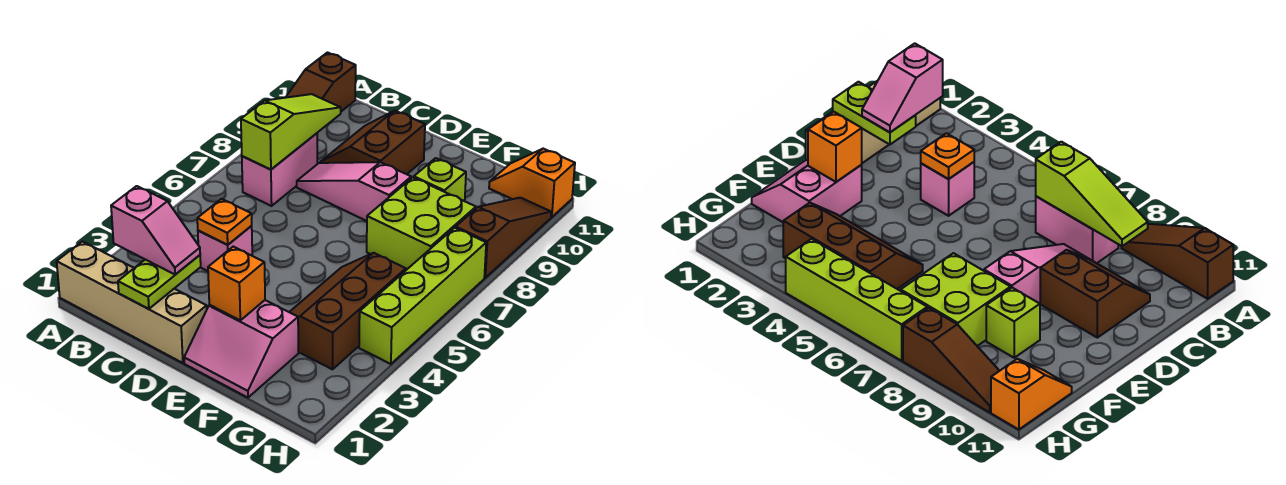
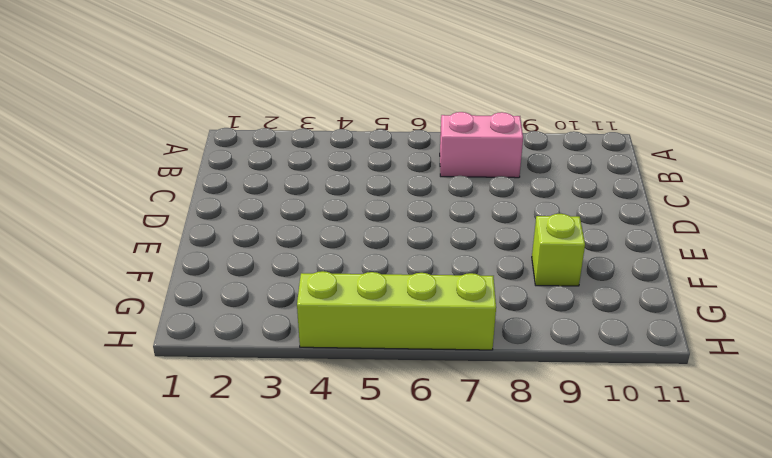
none -> tan brick A1:D1 level 1
none -> brown slope A9:A11 level 1 top 11
none -> pink brick C4 level 1

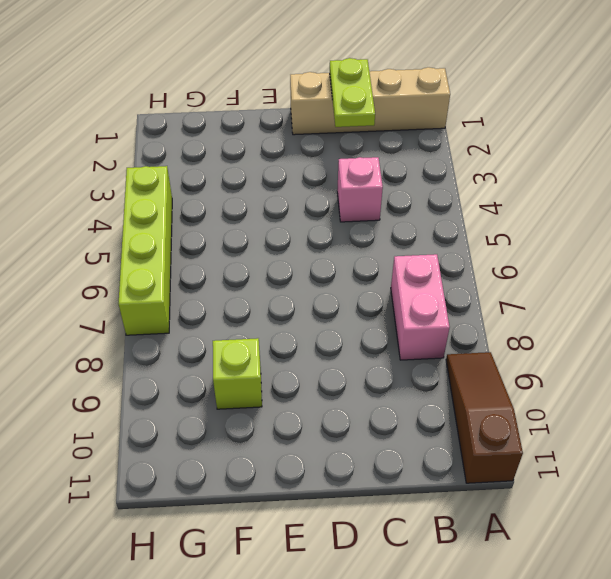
none -> pink slope C8:E8 level 1 top E
none -> brown slope C9:D10 level 1 top D
none -> pink slope E1:F2 level 1 top 2

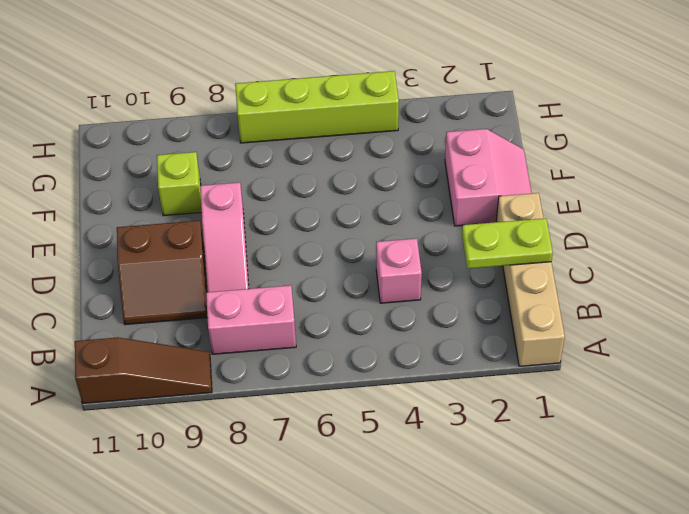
none -> brown slope F3:G5 level 1 top G
none -> lime brick F7:G8 level 1
none -> orange slope G11:H11 level 1 top H

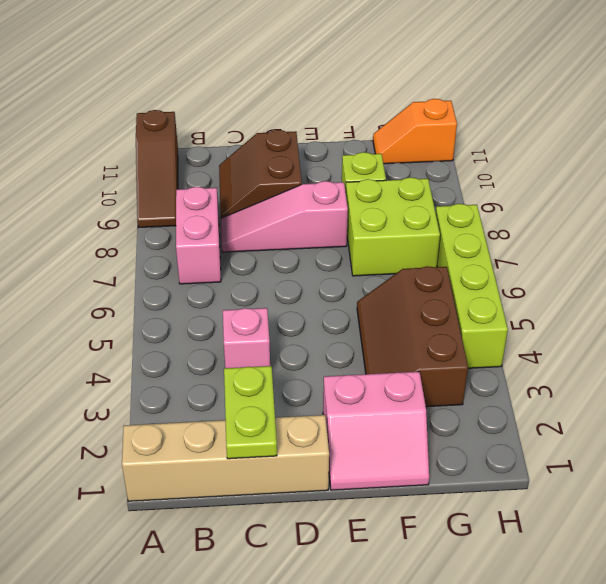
none -> brown slope H8:H10 level 1 top 8
none -> lime slope B7:B9 level 2 top 7
none -> orange plate C4 level 2

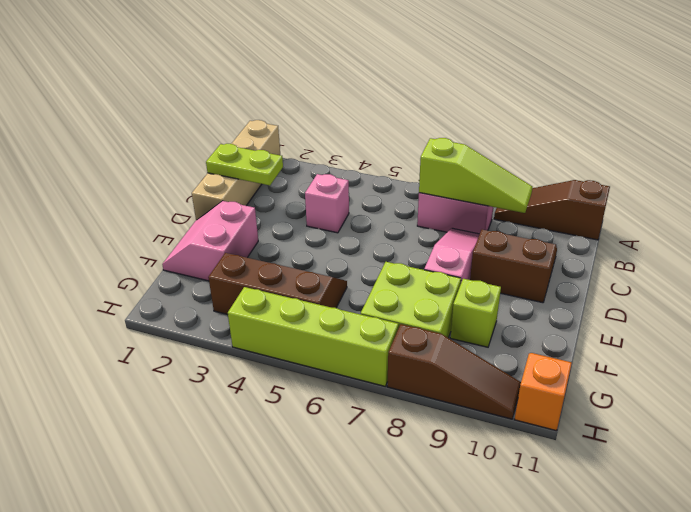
none -> orange plate C4 level 2
none -> orange brick E2 level 2
none -> pink slope B2:C2 level 3 top B

